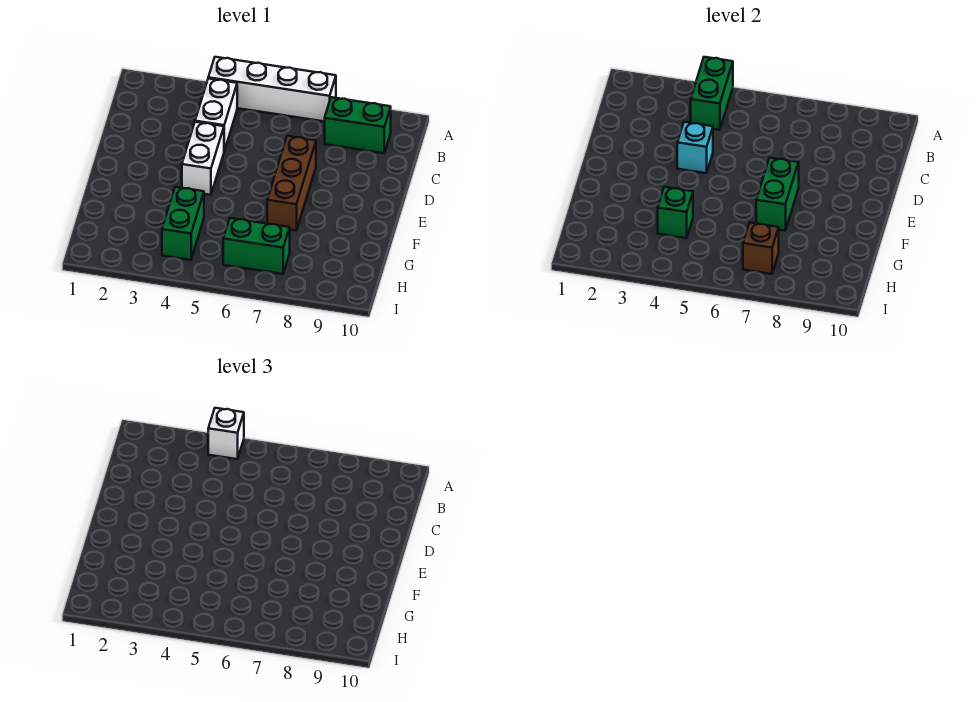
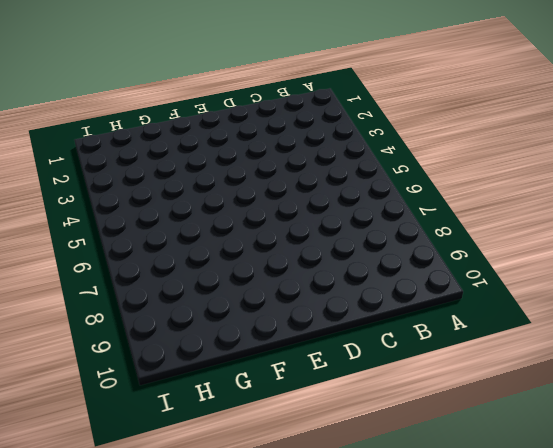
none -> white brick A4:A7 level 1
none -> white brick B4:C4 level 1
none -> green brick B8:B9 level 1

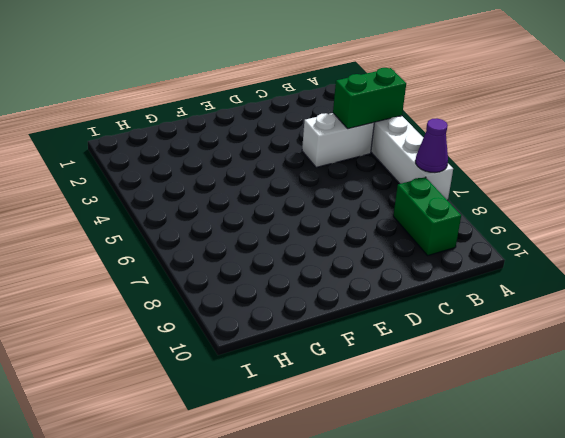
purple cone A7 level 2 -> none
none -> white brick D4:E4 level 1
none -> brown brick D7:F7 level 1
none -> green brick G4:H4 level 1

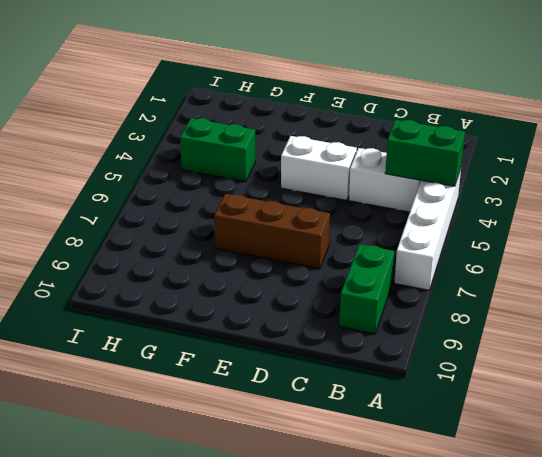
none -> green brick H6:H7 level 1
none -> cyan brick D4 level 2
none -> green brick E7:F7 level 2

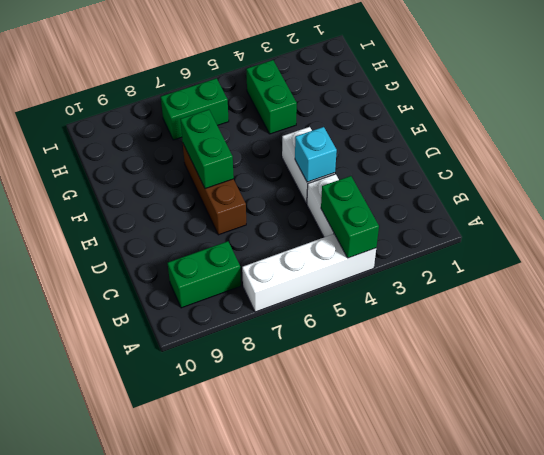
none -> green brick G4 level 2
none -> brown brick H7 level 2
none -> white brick A4 level 3

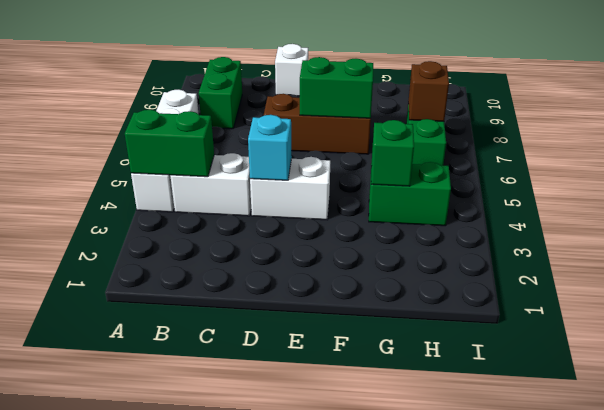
white brick D10 level 1 -> white brick A4 level 3

